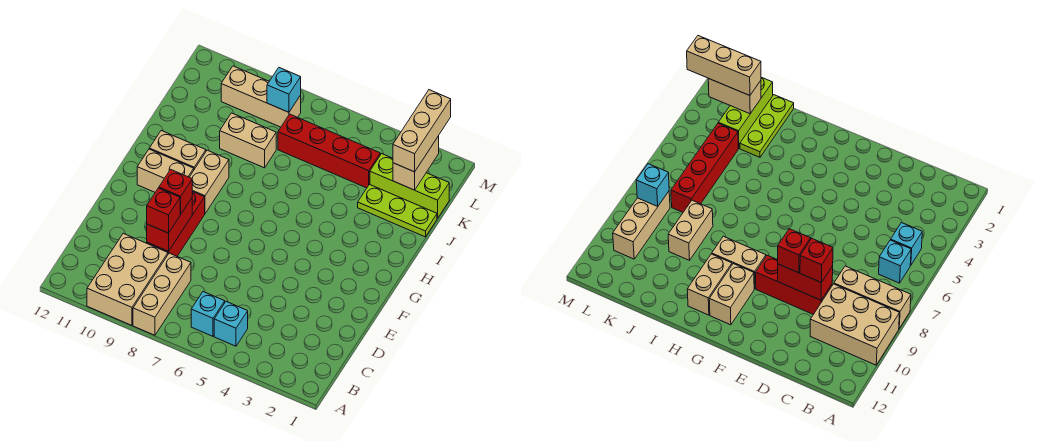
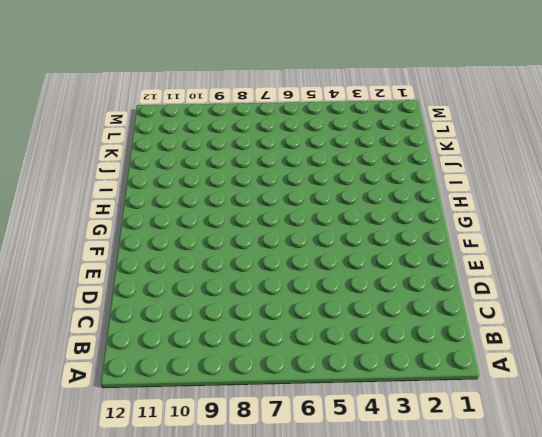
none -> tan brick A8:C8 level 1
none -> tan brick A9:C10 level 1
none -> cyan brick B5 level 1

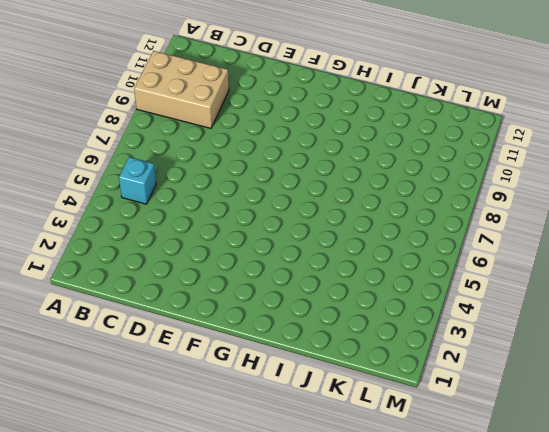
none -> tan brick A8:C8 level 1
none -> cyan brick B6 level 1
none -> red brick D9:F9 level 1

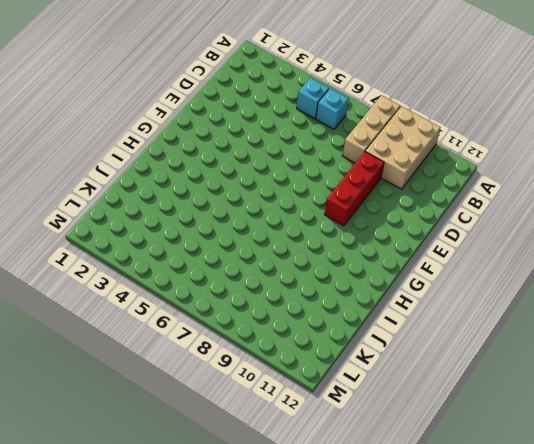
none -> tan brick G9:H9 level 1
none -> tan brick G10:G11 level 1
none -> tan brick H10:H11 level 1

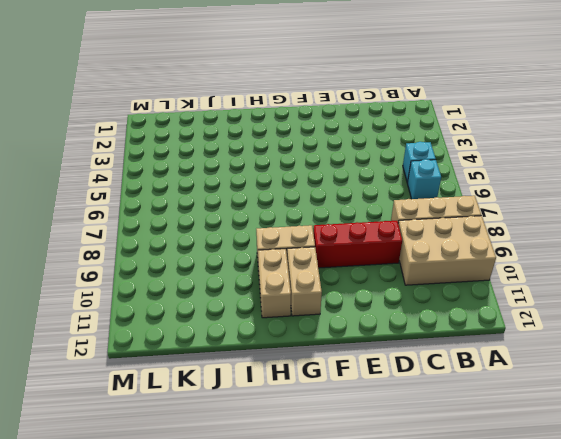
none -> lime plate J1:J3 level 1
none -> tan brick J8:J9 level 1
none -> lime brick K1:K3 level 1

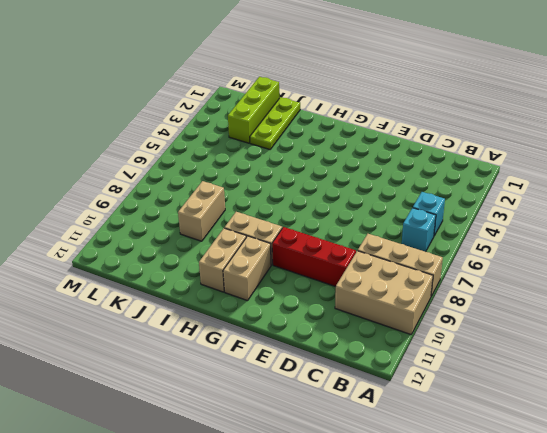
none -> red brick K4:K7 level 1
none -> tan brick L8:L10 level 1
none -> red brick D9:E9 level 2

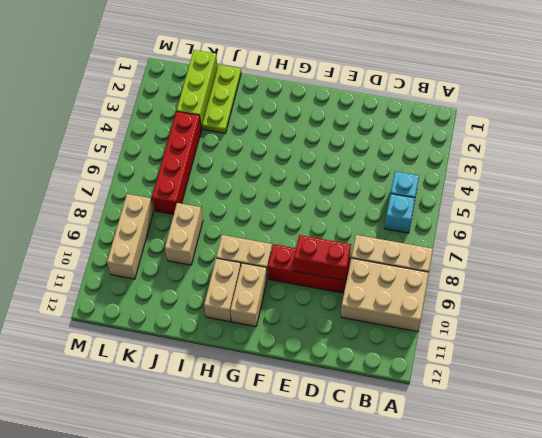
none -> tan brick K2:L2 level 2
none -> cyan brick L8 level 2
none -> red brick D9 level 3

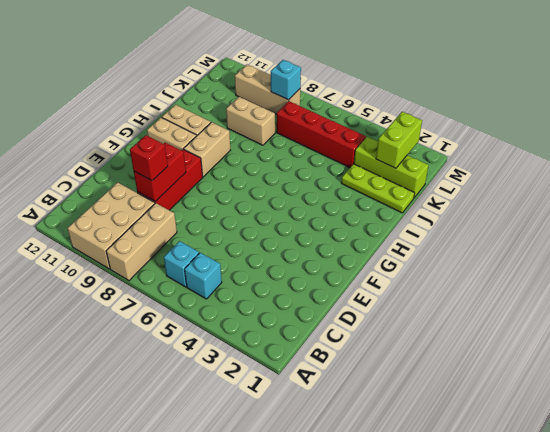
lime brick K2:L2 level 2 -> tan brick K2:L2 level 2
none -> red brick E9 level 3
none -> tan brick K2:M2 level 3

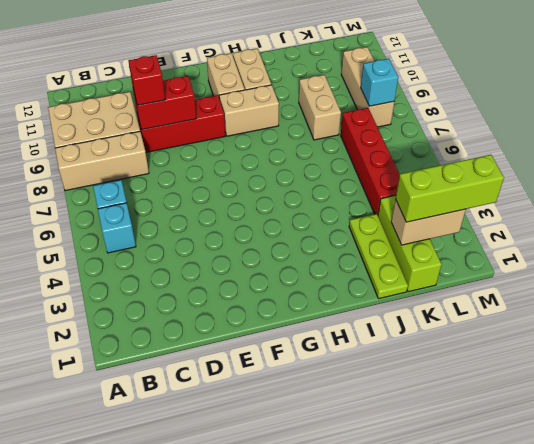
lime brick K2:M2 level 3 -> tan brick K2:M2 level 3
none -> red brick E9 level 3

